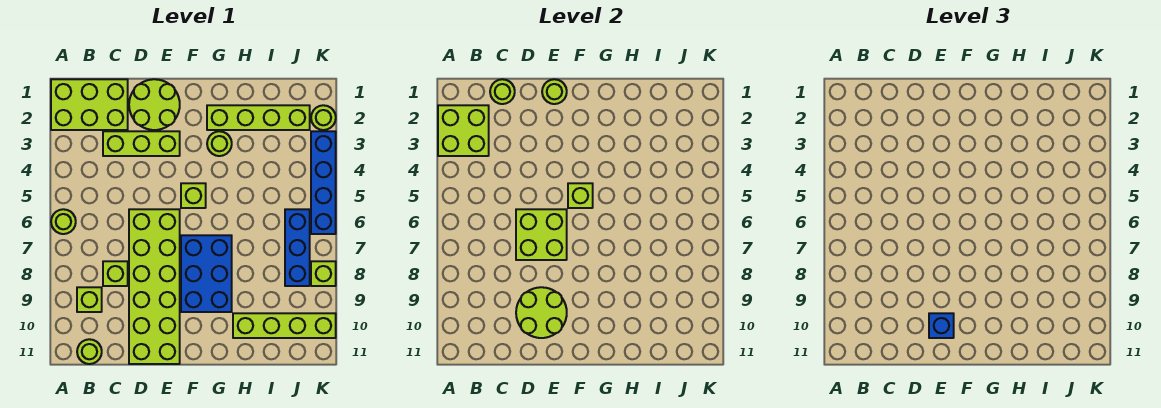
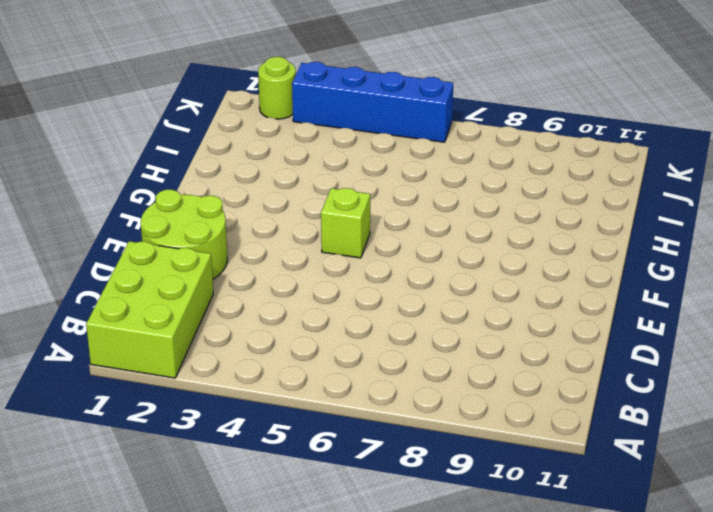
none -> lime round brick A6 level 1
none -> lime brick B9 level 1
none -> lime round brick B11 level 1

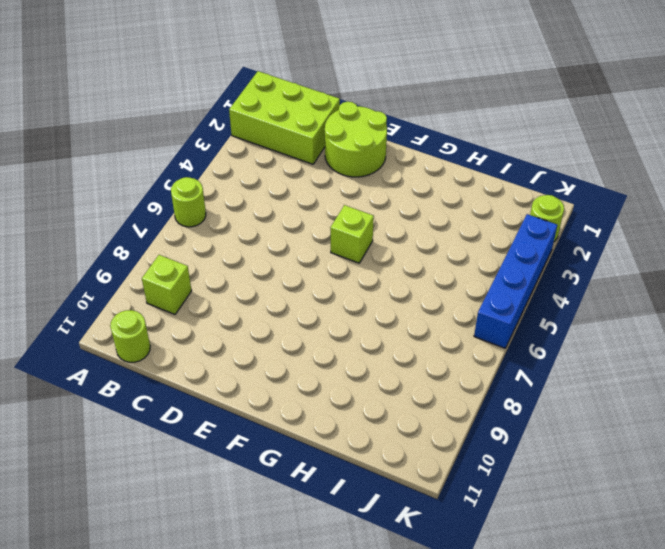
none -> lime brick C3:E3 level 1
none -> lime brick C8 level 1
none -> lime brick D6:E11 level 1

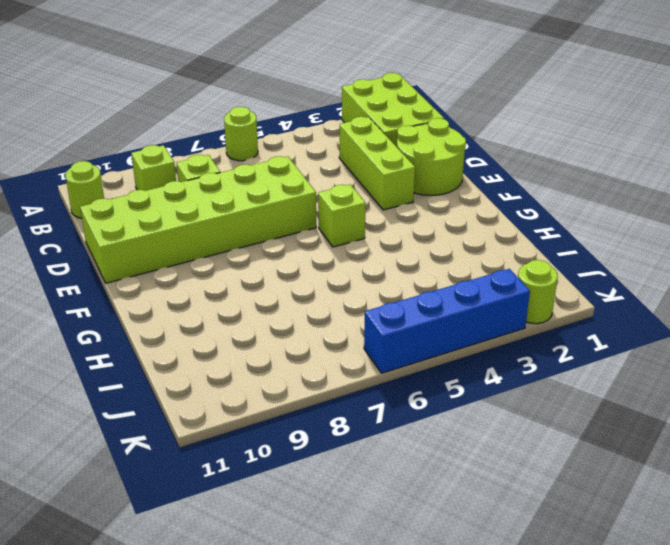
none -> blue brick F7:G9 level 1
none -> lime brick G2:J2 level 1
none -> lime round brick G3 level 1

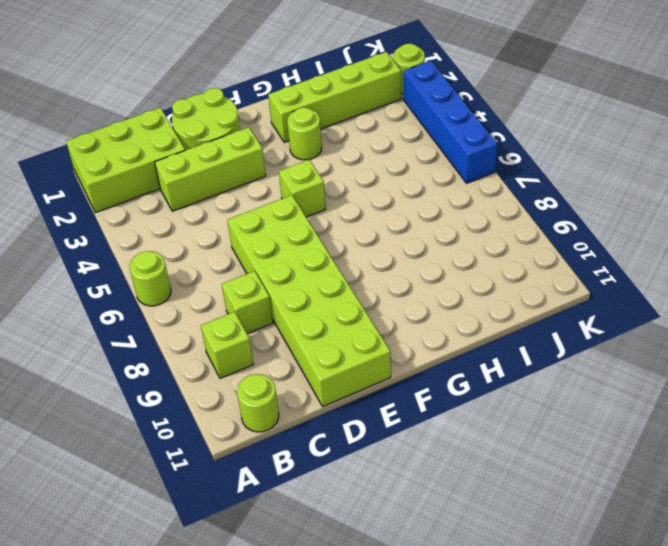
none -> blue brick F7:G9 level 1
none -> lime brick H10:K10 level 1
none -> blue brick J6:J8 level 1

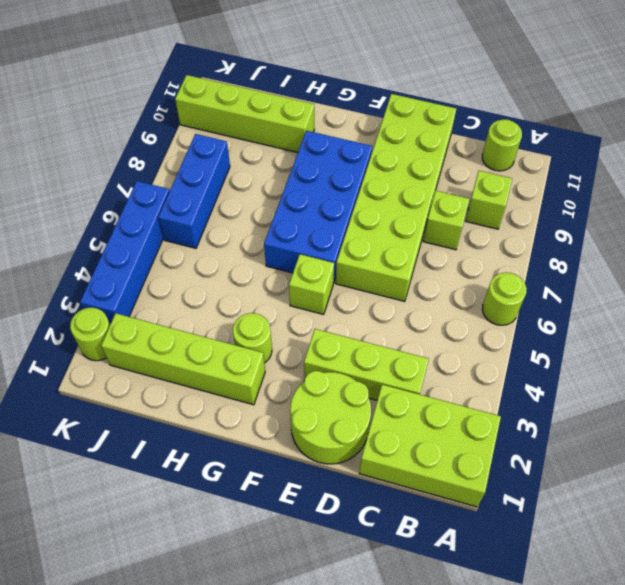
blue brick F6:G9 level 1 -> blue brick F7:G9 level 1
none -> lime brick K8 level 1
none -> lime brick A2:B3 level 2
none -> lime round brick C1 level 2

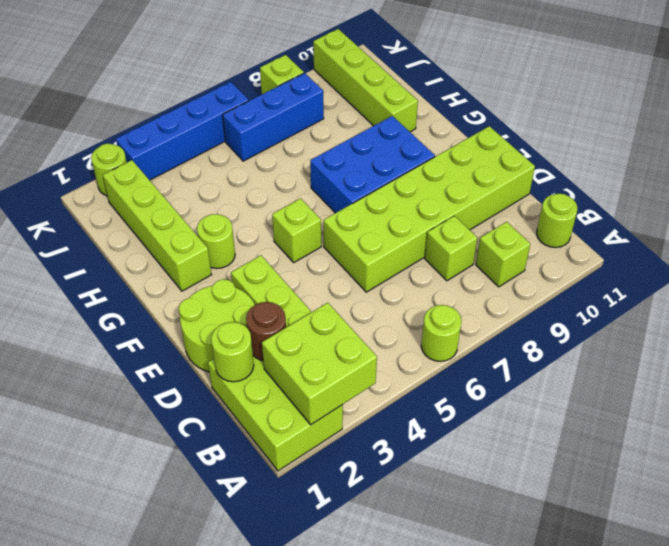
brown round brick C2 level 2 -> none
none -> lime brick D6:E7 level 2
none -> lime round brick D9:E10 level 2
none -> lime round brick E1 level 2

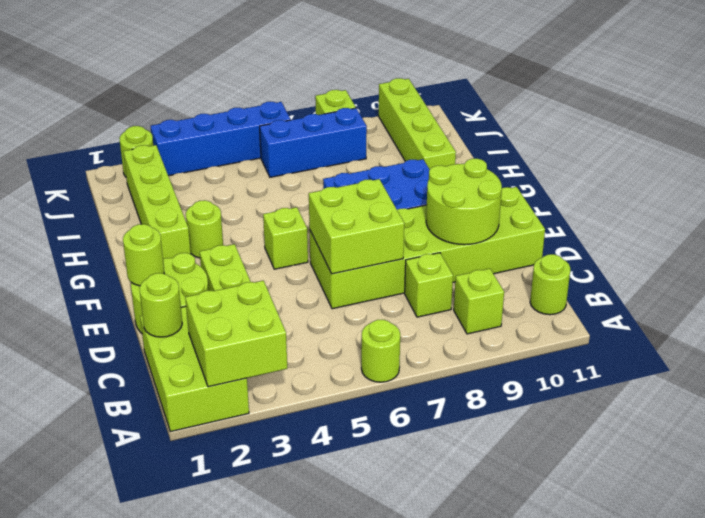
none -> lime brick F5 level 2
none -> blue brick E10 level 3

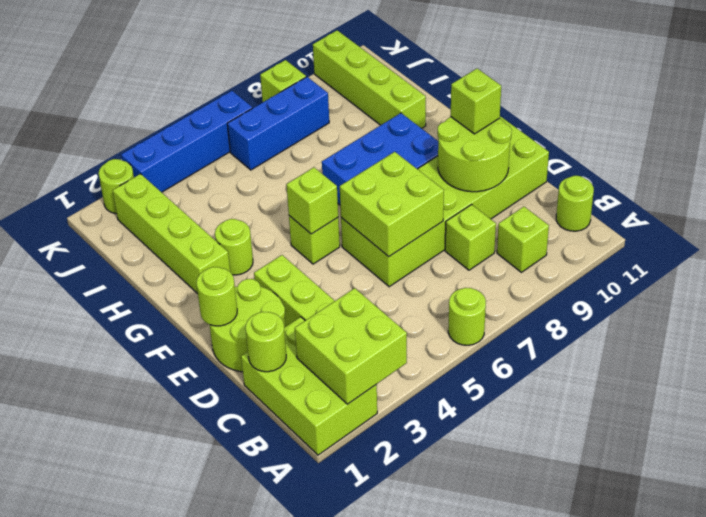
lime brick E10 level 3 -> blue brick E10 level 3

